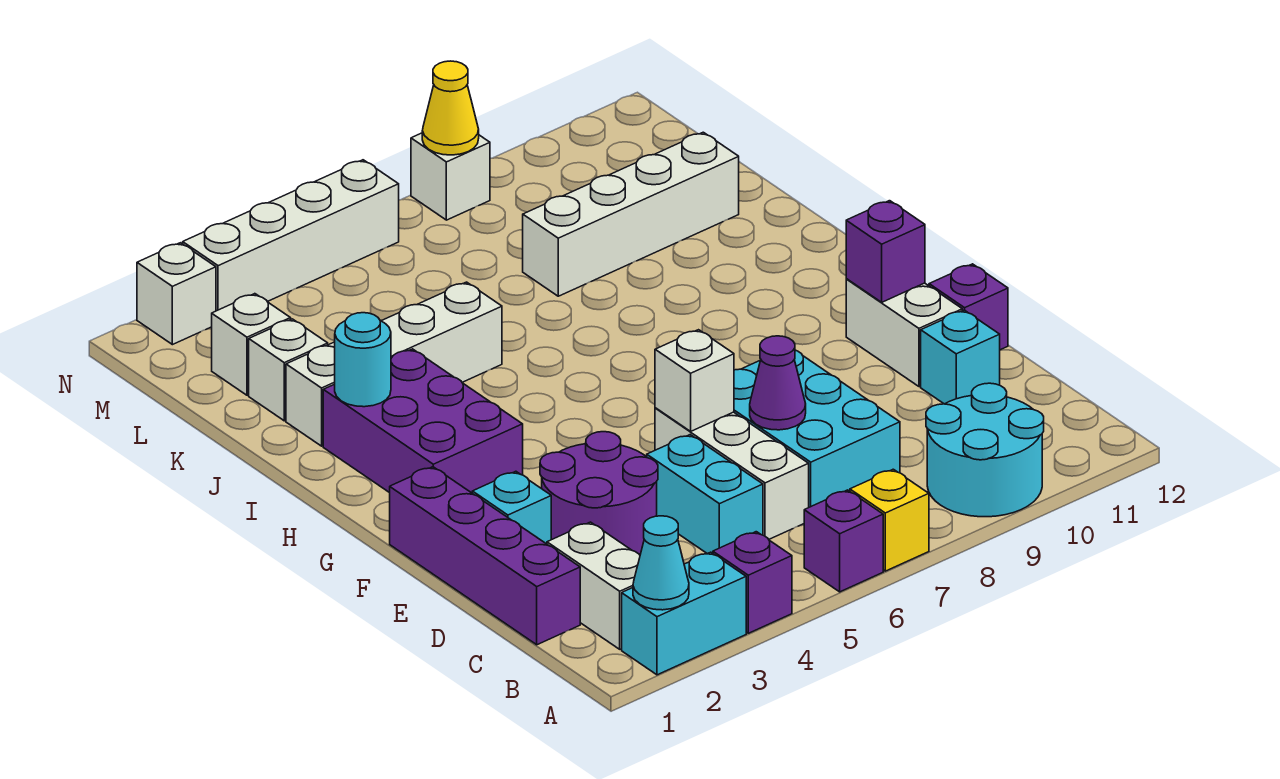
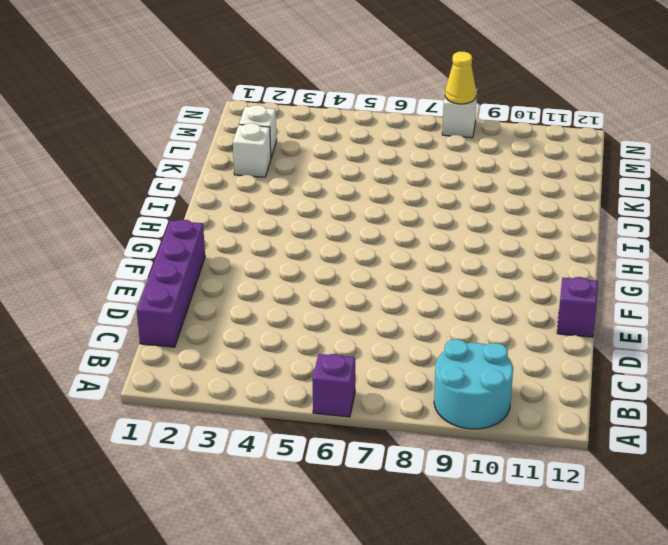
none -> cyan brick A2:A3 level 1
none -> purple brick A4 level 1
none -> yellow brick A7 level 1

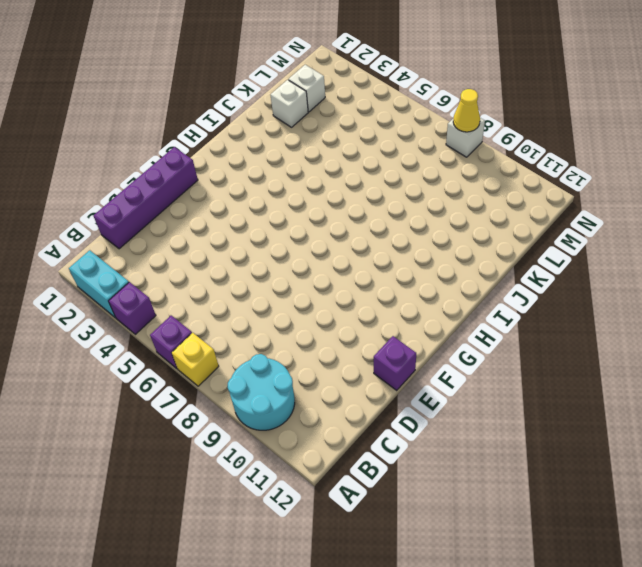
none -> white brick B2:C2 level 1
none -> cyan brick C5:D5 level 1
none -> white brick C6:E6 level 1

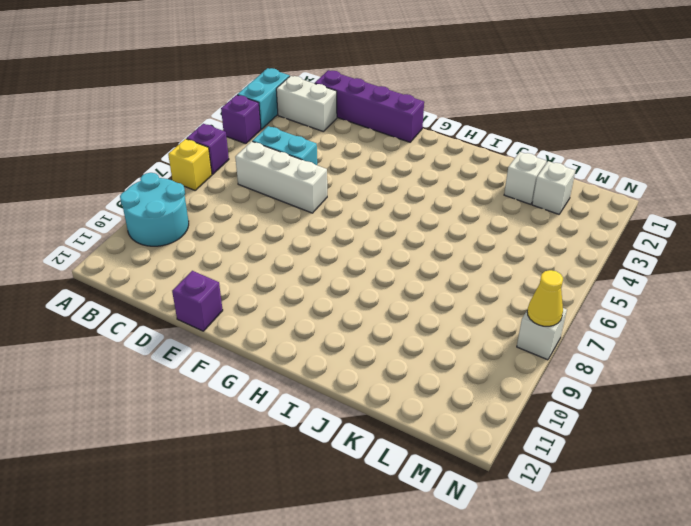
none -> cyan brick C7:E8 level 1
none -> purple round brick D3:E4 level 1
none -> cyan brick D11 level 1

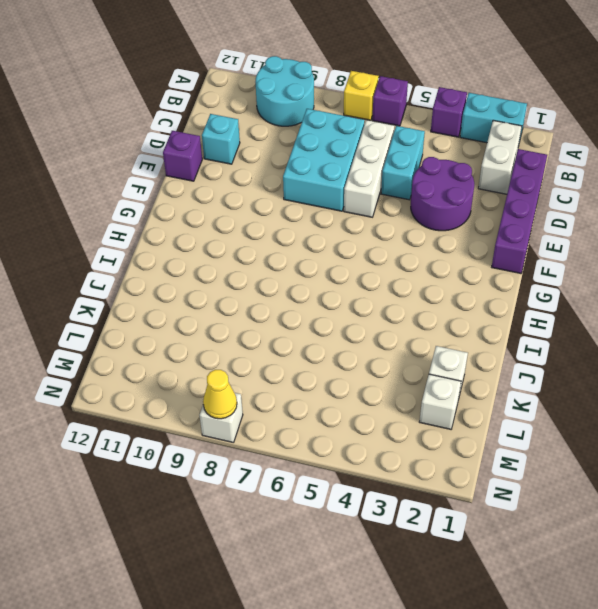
none -> cyan brick E2 level 1
none -> white brick E11:F11 level 1
none -> purple brick G2:I3 level 1

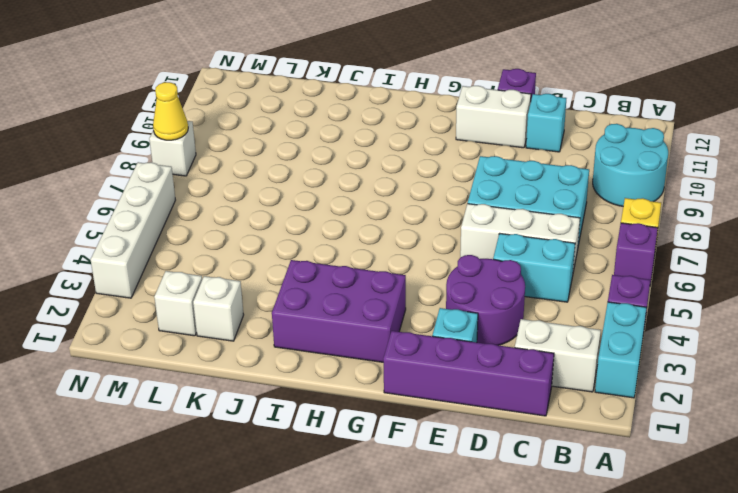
none -> white brick J2:J5 level 1
none -> white brick K8:K11 level 1
none -> white brick N2 level 1

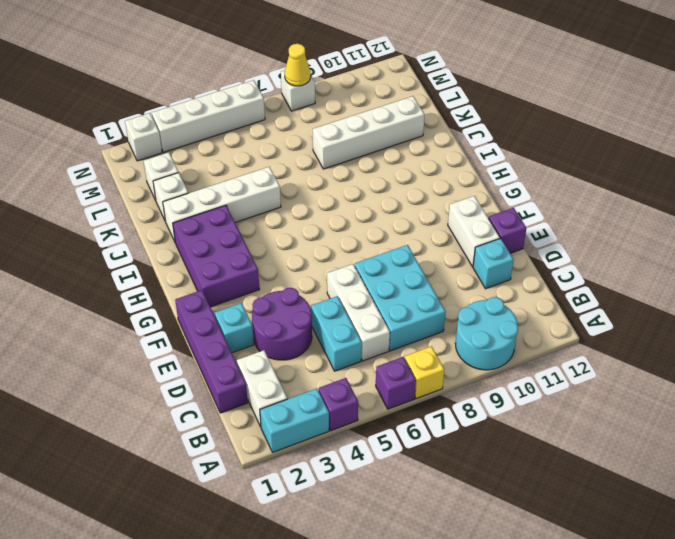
none -> cyan cone A2 level 2
none -> purple cone D7 level 2
none -> white brick E6 level 2

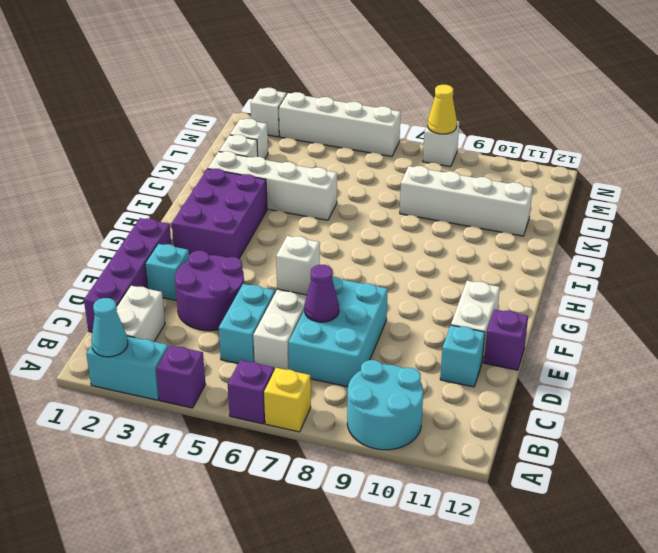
none -> purple brick F11 level 2
none -> cyan round brick I2 level 2

